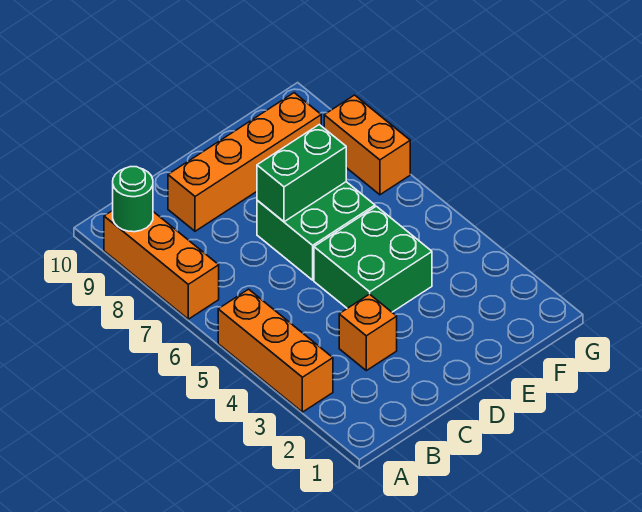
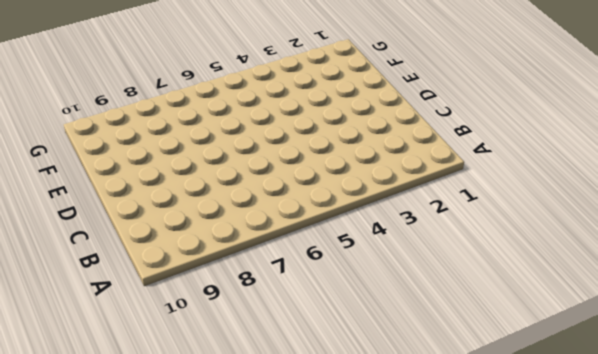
none -> orange brick A3:A5 level 1
none -> orange brick A7:A9 level 1

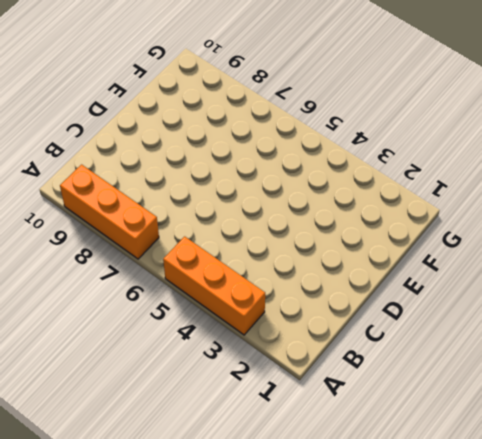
none -> orange brick C3 level 1
none -> orange brick C9:F9 level 1

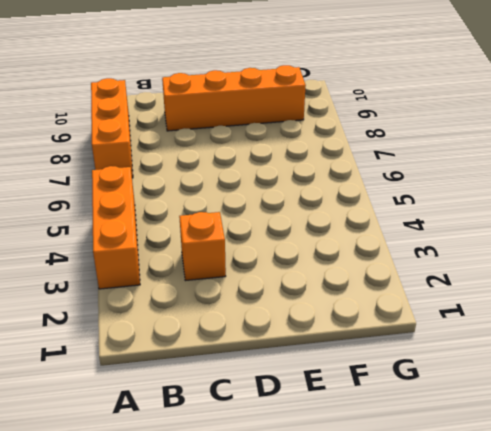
none -> green brick D4:E5 level 1
none -> green brick D6:E7 level 1

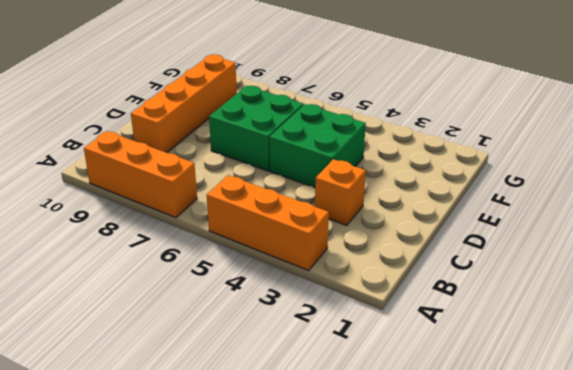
none -> orange brick G7:G8 level 1
none -> green round brick A9 level 2

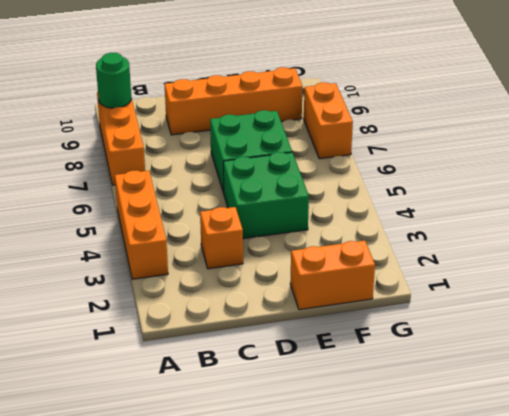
orange brick E1:F1 level 1 -> none
none -> green brick D7:E7 level 2

